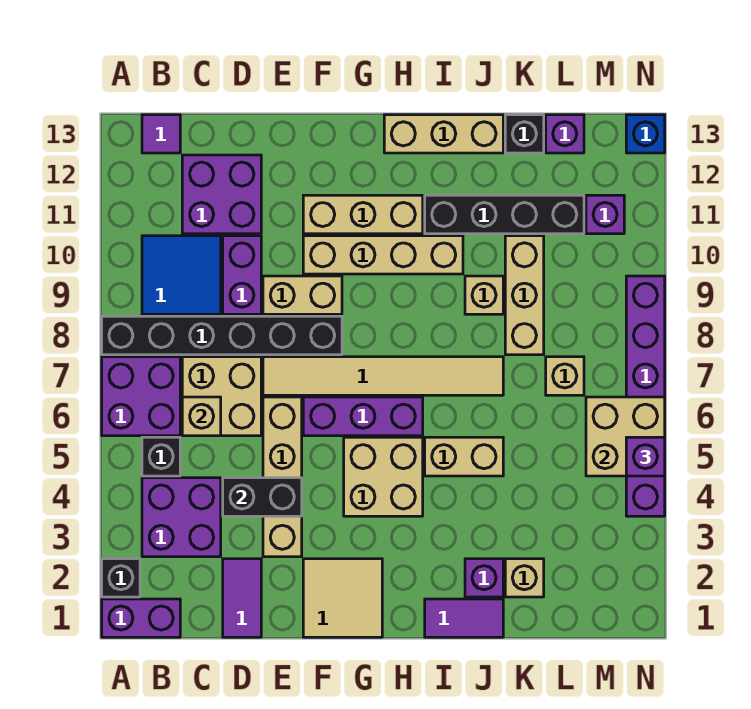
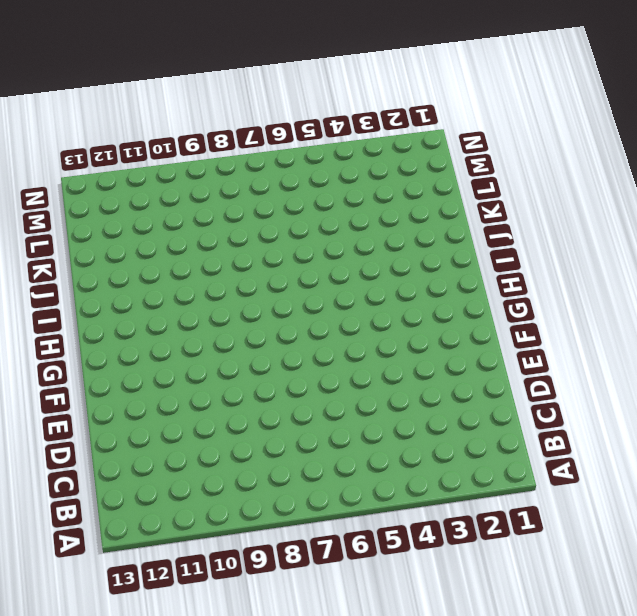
none -> purple brick A1:B1 level 1
none -> black brick A2 level 1
none -> purple brick A6:B7 level 1
none -> black brick A8:F8 level 1

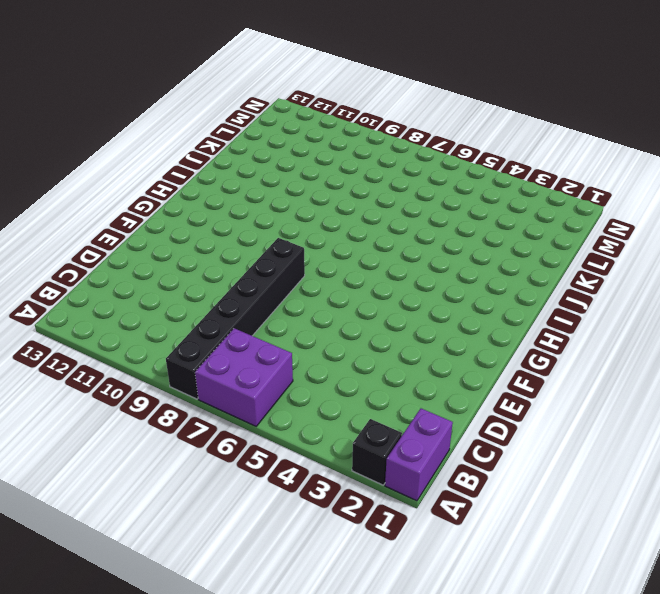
none -> purple brick B3:C4 level 1
none -> black brick B5 level 1
none -> blue tile B9:C10 level 1
none -> purple tile B13 level 1

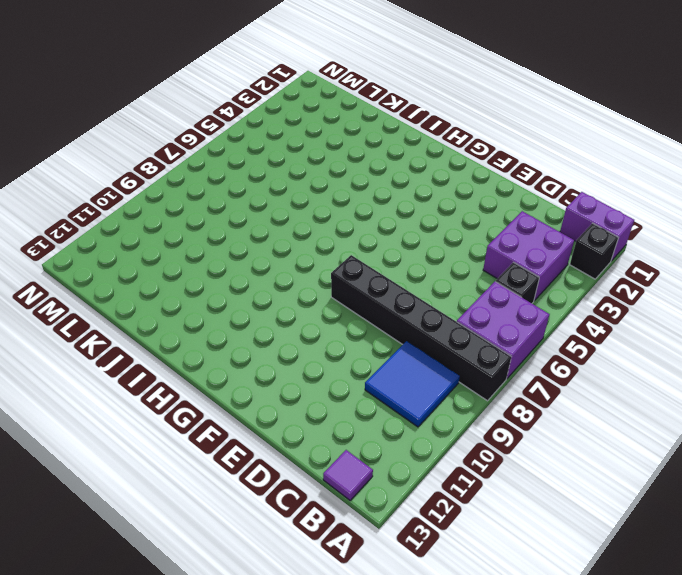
none -> tan brick C6:D7 level 1
none -> purple brick C11:D12 level 1
none -> purple tile D1:D2 level 1
none -> purple brick D9:D10 level 1

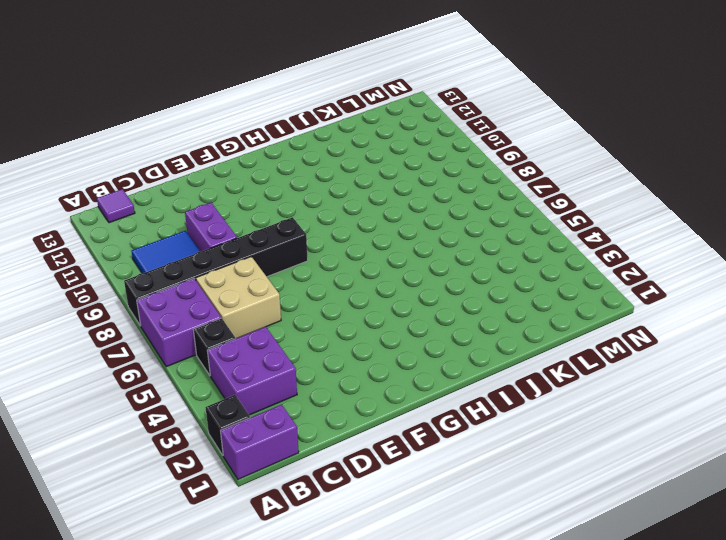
none -> purple brick C11:D12 level 1
none -> purple tile D1:D2 level 1
none -> tan brick E3:E6 level 1
none -> tan tile E7:J7 level 1

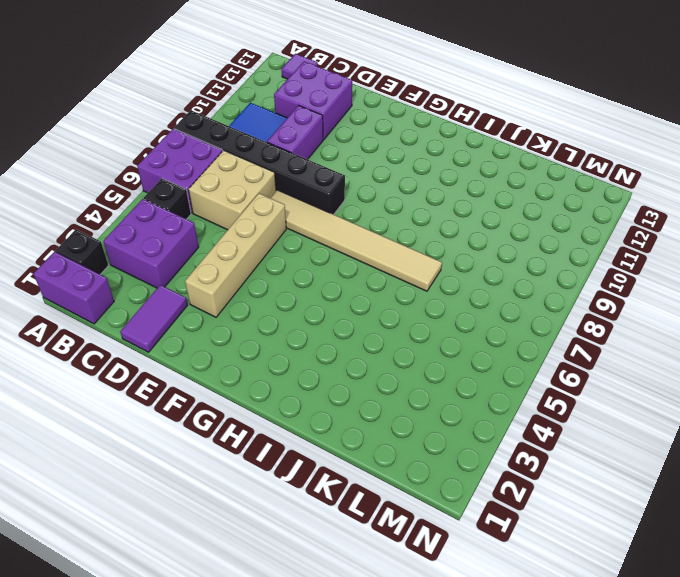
none -> tan brick E9:F9 level 1
none -> tan tile F1:G2 level 1
none -> purple brick F6:H6 level 1
none -> tan brick F10:I10 level 1

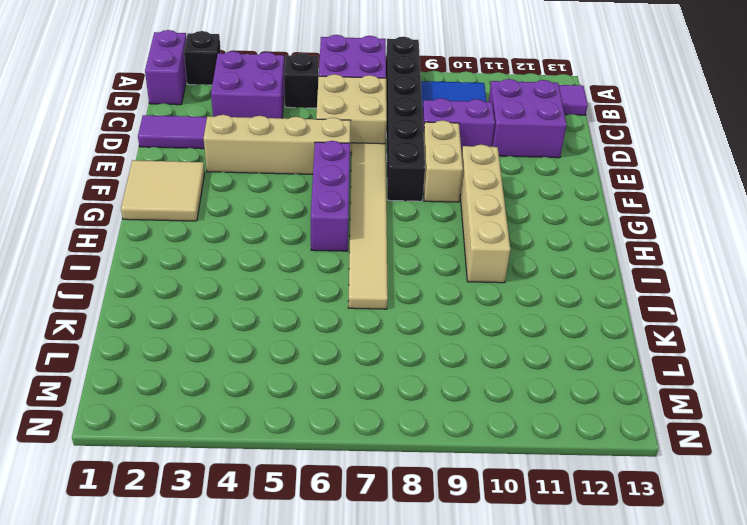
none -> tan brick F11:H11 level 1
none -> tan brick G4:H5 level 1
none -> tan brick H13:J13 level 1
none -> purple tile I1:J1 level 1

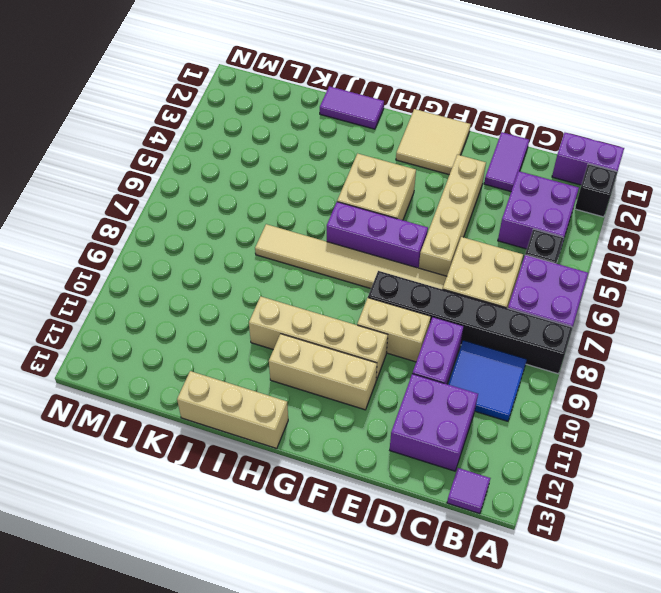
none -> tan brick I5:J5 level 1
none -> black brick I11:L11 level 1
none -> purple brick J2 level 1
none -> tan brick J9 level 1

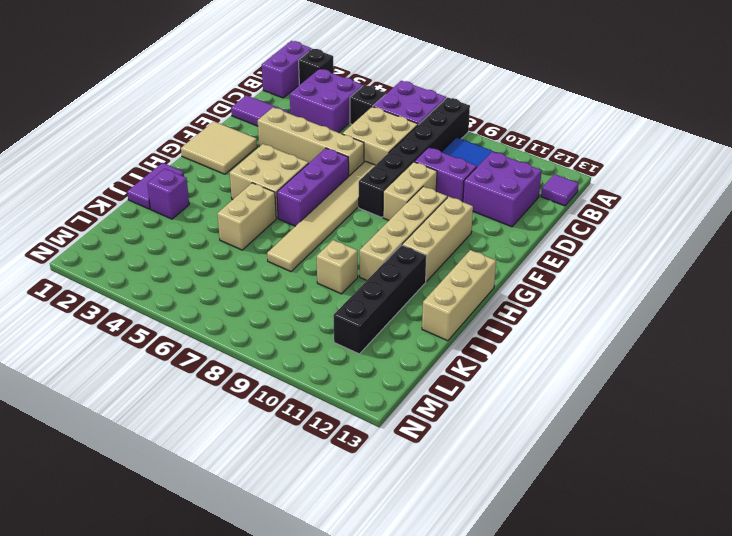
none -> tan brick K2 level 1
none -> tan brick K8:K10 level 1
none -> black brick K13 level 1
none -> tan brick L7 level 1

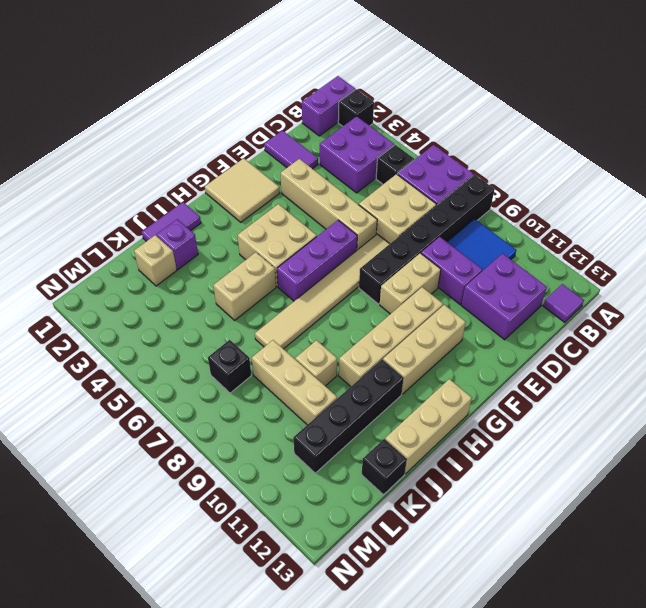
black brick L7 level 1 -> tan brick L7 level 1
none -> purple brick L13 level 1
none -> purple brick M11 level 1
none -> purple brick N4:N9 level 1
none -> blue brick N13 level 1

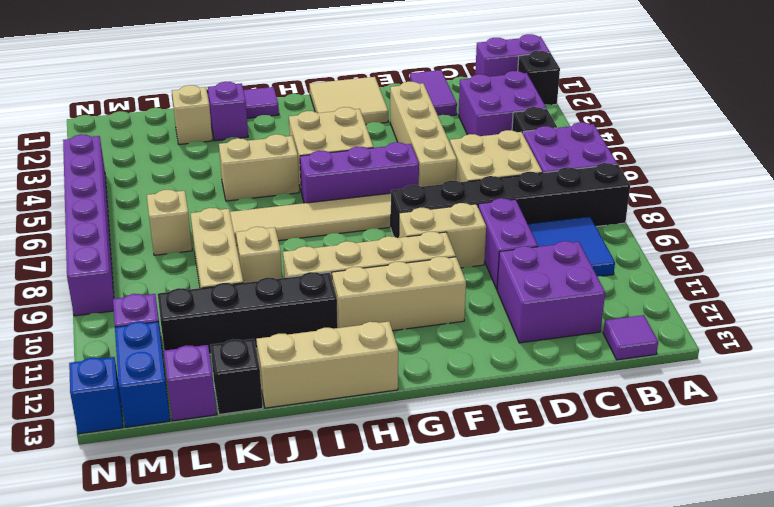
blue brick M12:M13 level 1 -> none
none -> tan brick C6 level 2
none -> black brick D4:E4 level 2
none -> tan brick M5:N6 level 2
none -> purple brick N5 level 3

